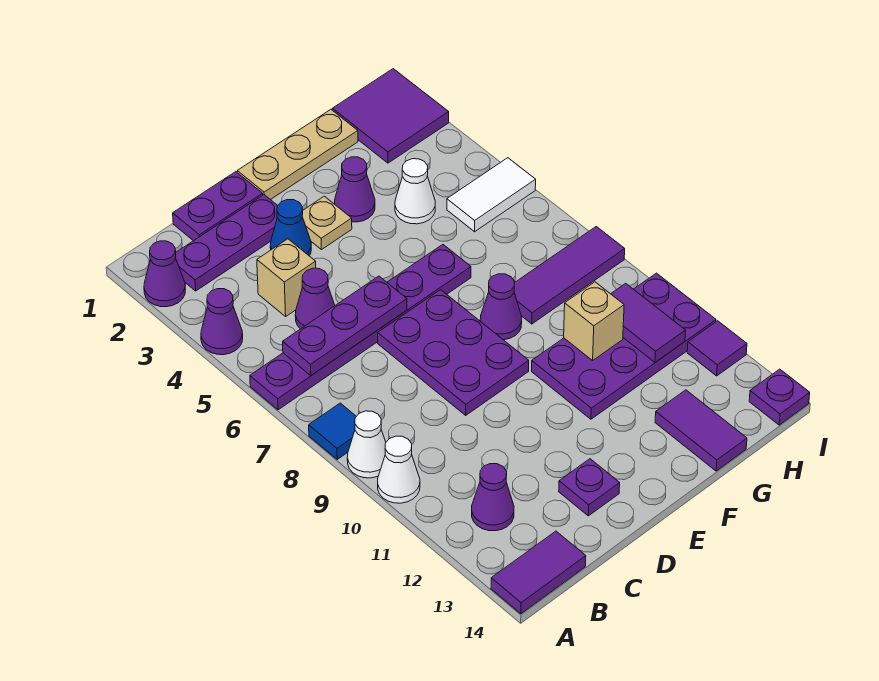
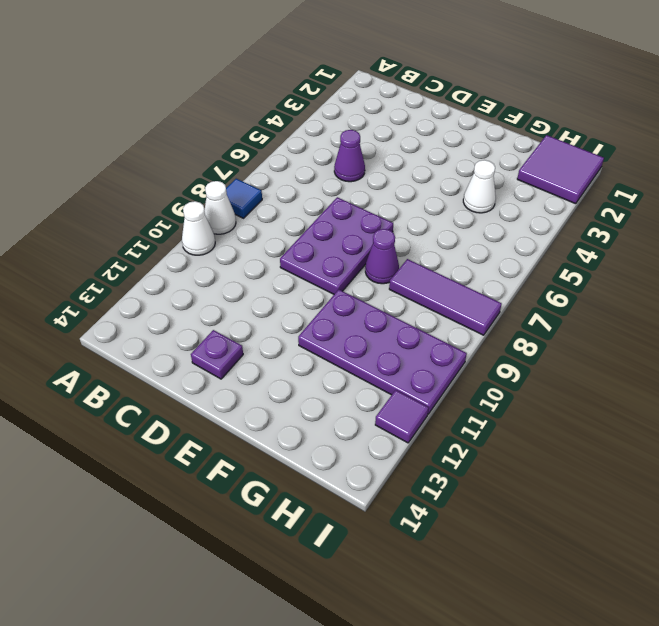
none -> purple cone A2 level 1
none -> purple cone A4 level 1
none -> purple plate A6:F6 level 1
none -> purple tile A14:B14 level 1

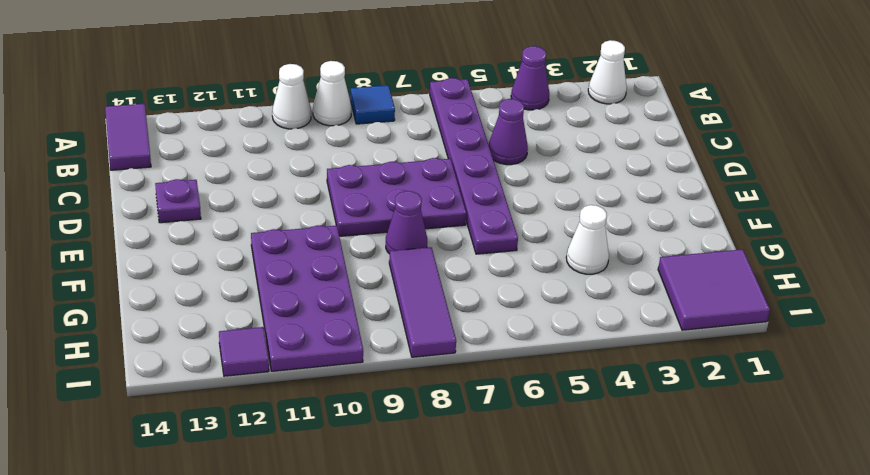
white cone A2 level 1 -> purple cone A2 level 1
none -> purple plate B2:D2 level 1
none -> purple cone B12 level 1
none -> purple plate C1:D1 level 1
none -> tan brick C4 level 1

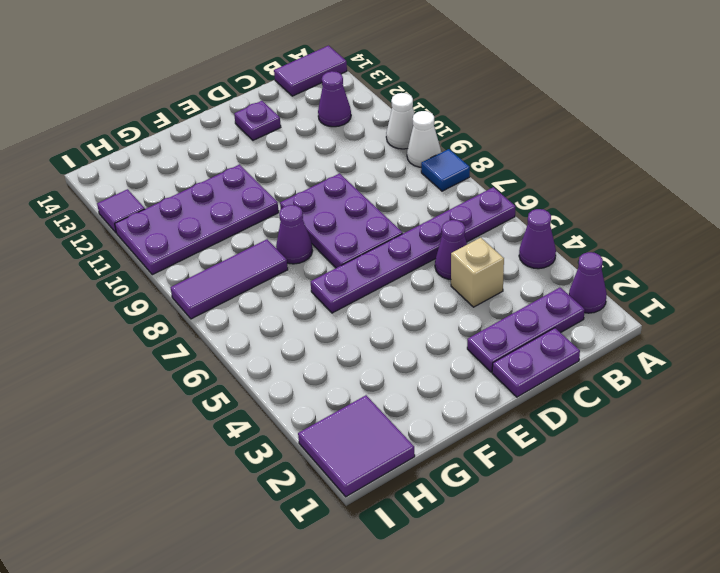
none -> blue cone D3 level 1
none -> tan plate E1:G1 level 1
none -> tan plate E3 level 1
none -> purple cone F3 level 1

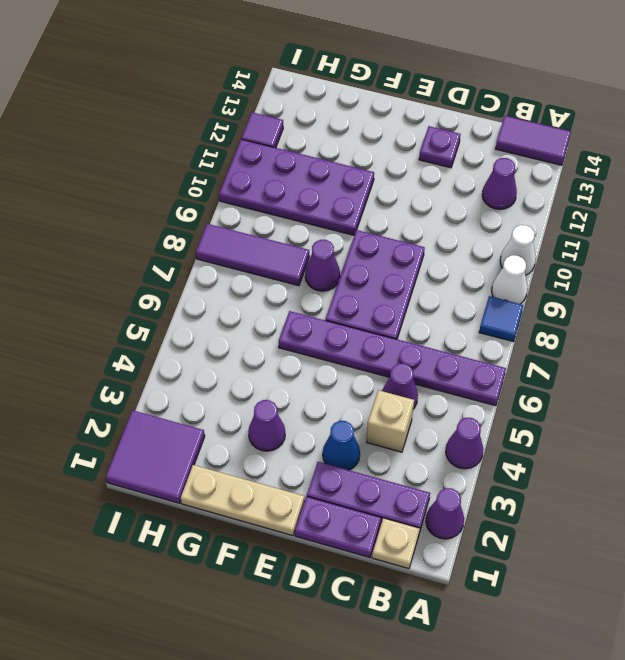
tan plate B1 level 1 -> tan plate E3 level 1
none -> white cone G4 level 1
none -> purple tile G13:G14 level 1
none -> white tile H5:I5 level 1
none -> purple plate I14 level 1

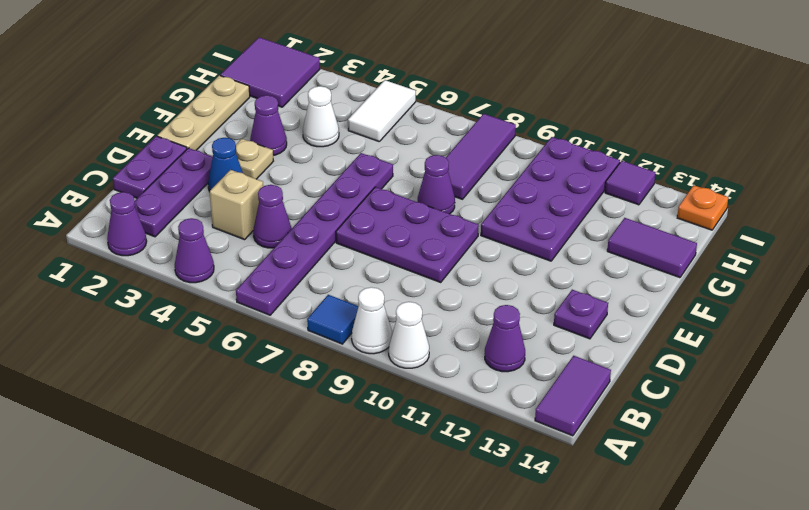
orange plate I14 level 1 -> purple plate I14 level 1
none -> purple plate B6:D6 level 2
none -> tan brick G10 level 2
none -> purple tile H10:H11 level 2

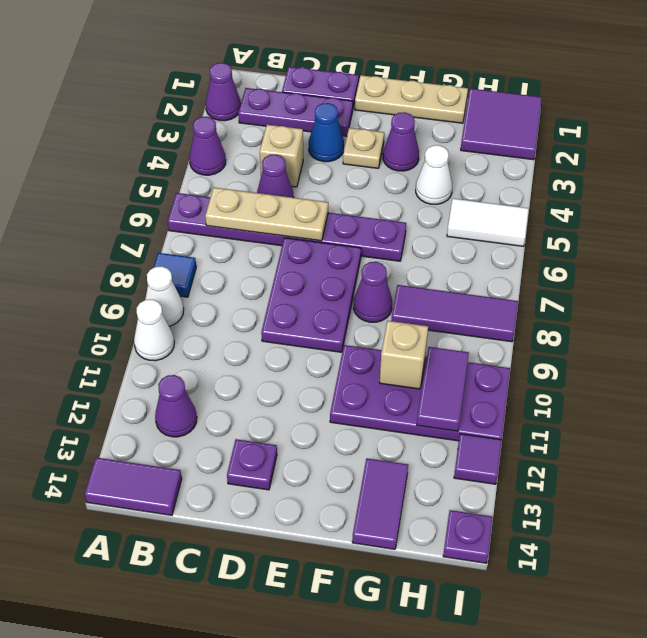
tan plate B6:D6 level 2 -> purple plate B6:D6 level 2

